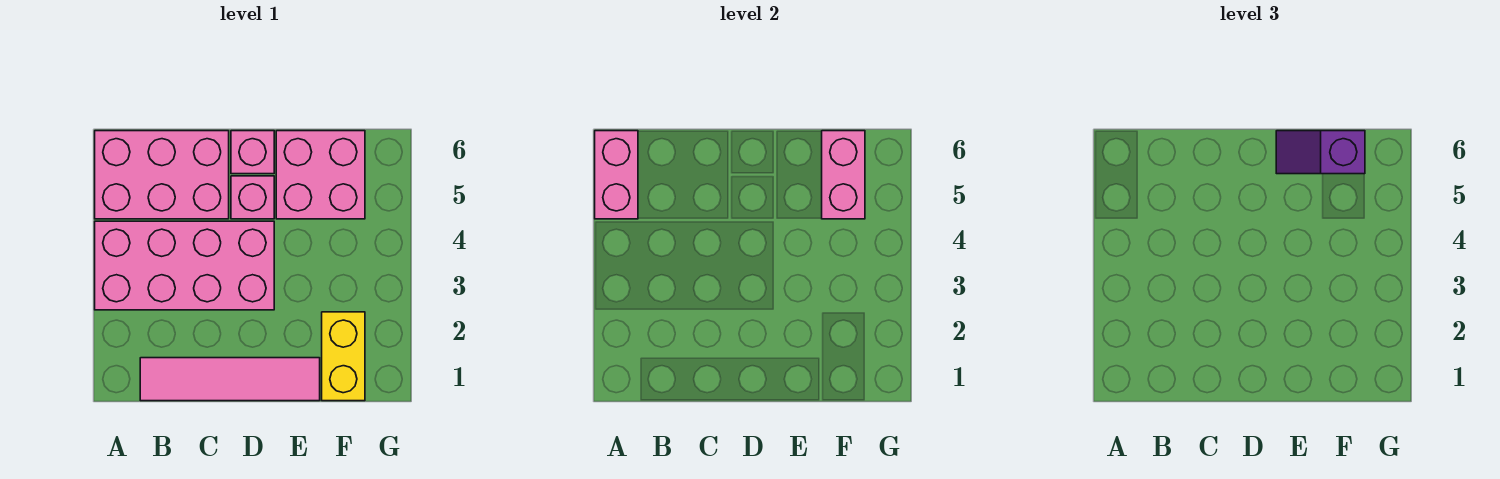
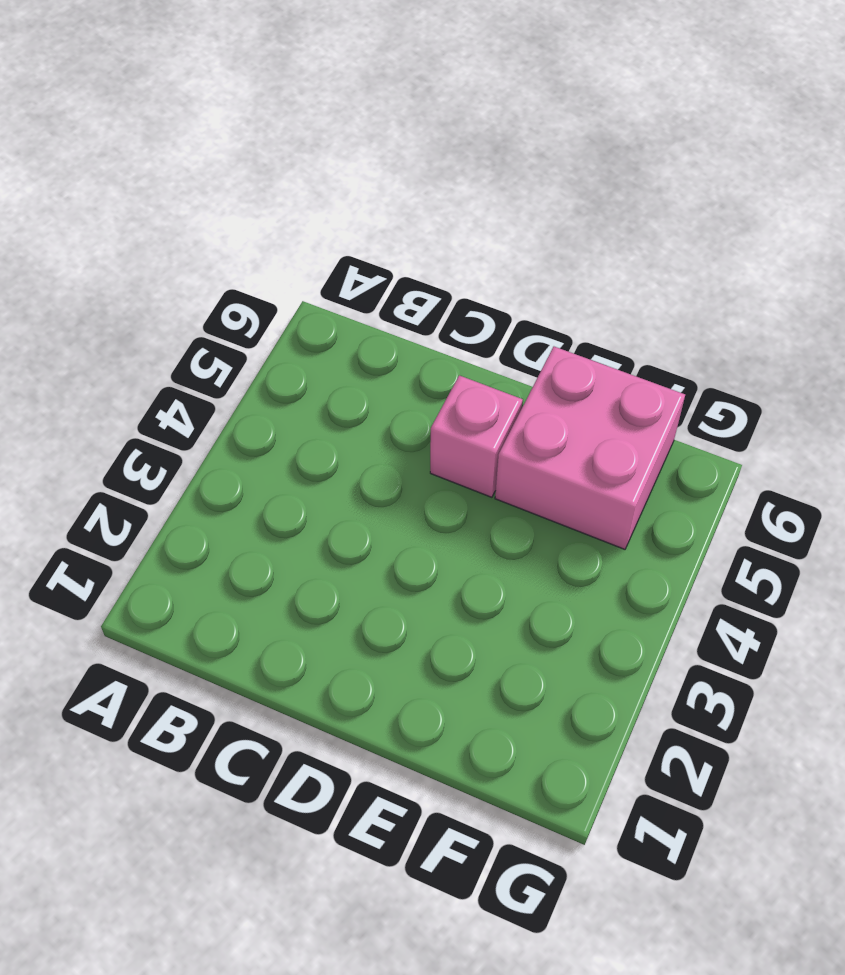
none -> pink brick A3:D4 level 1
none -> pink brick A5:C6 level 1

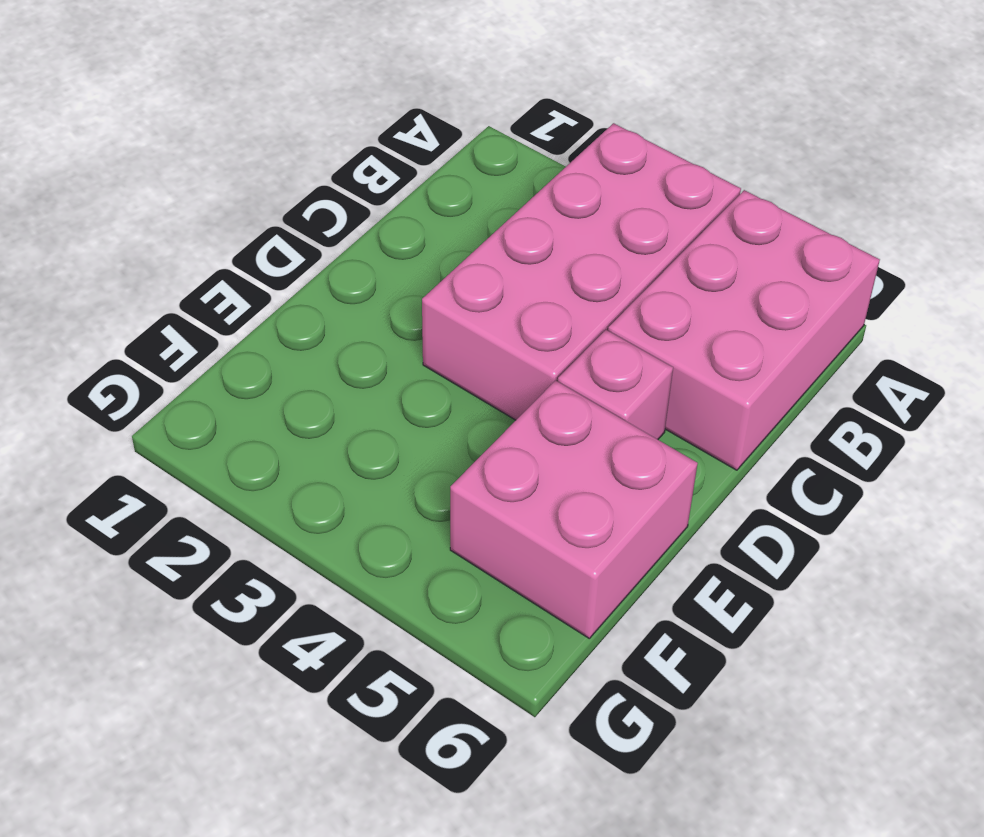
none -> pink tile B1:E1 level 1
none -> pink brick D6 level 1

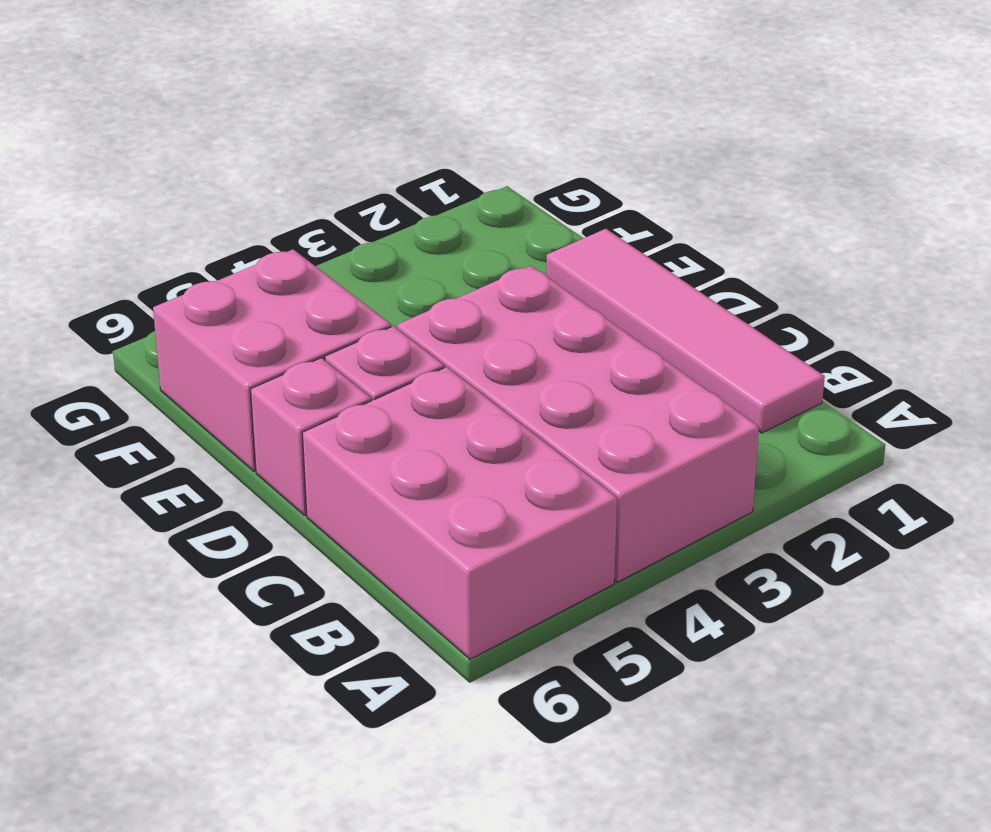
none -> yellow brick F1:F2 level 1
none -> pink brick A5:A6 level 2

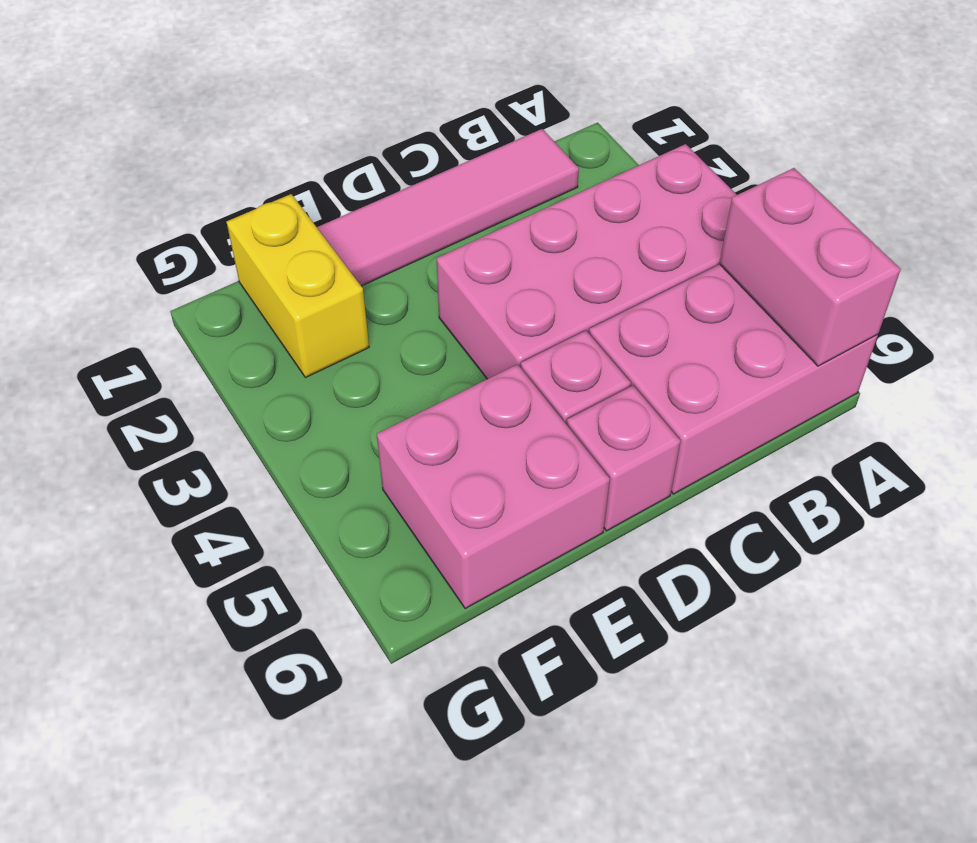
none -> pink brick F5:F6 level 2
none -> purple slope E6:F6 level 3 top F

